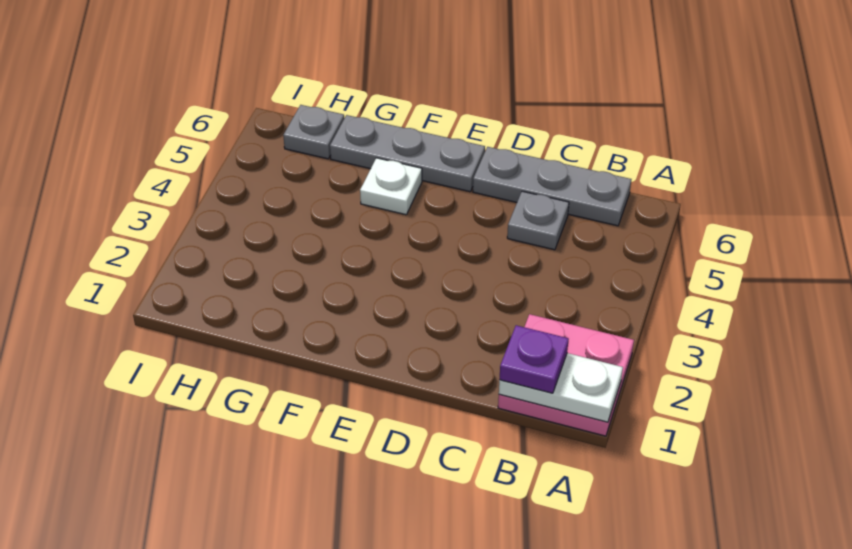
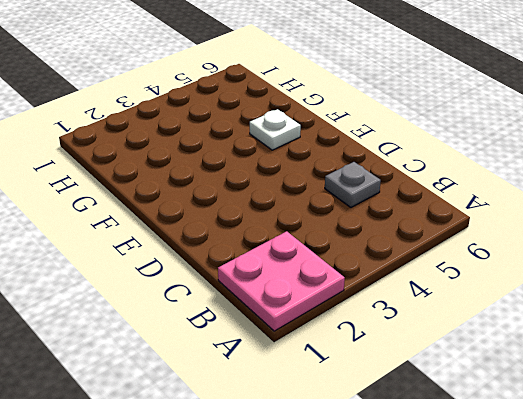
none -> grey plate B6:D6 level 1
none -> grey plate E6:G6 level 1

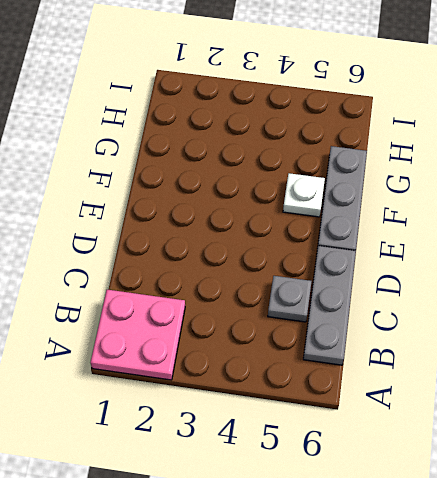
none -> grey plate H6 level 1
none -> white plate A1:B1 level 2

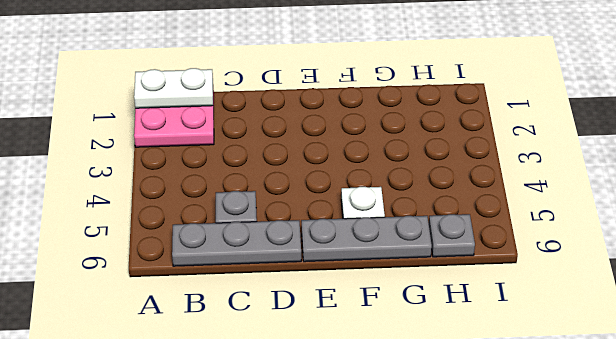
none -> purple plate B1 level 3

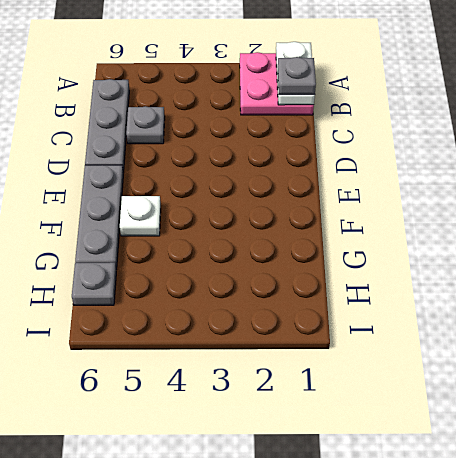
grey plate B1 level 3 -> purple plate B1 level 3

